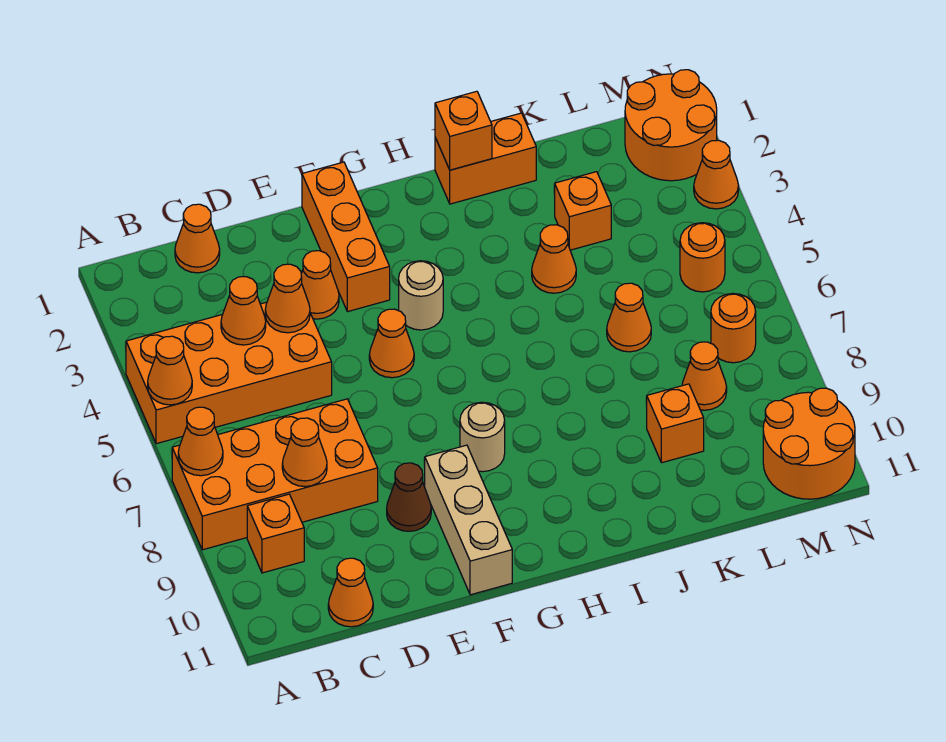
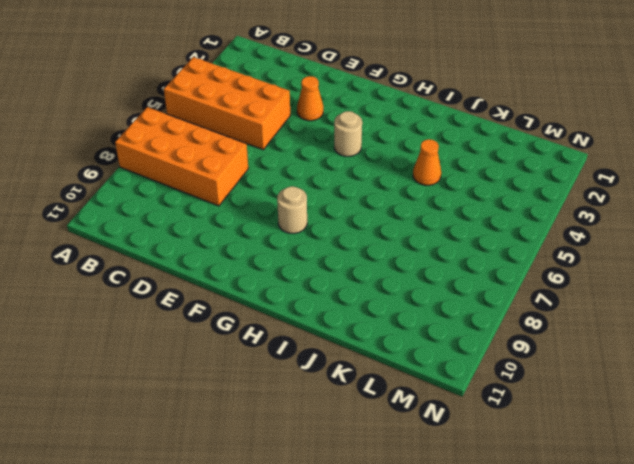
none -> orange brick B9 level 1
none -> orange cone C1 level 1
none -> orange cone C11 level 1

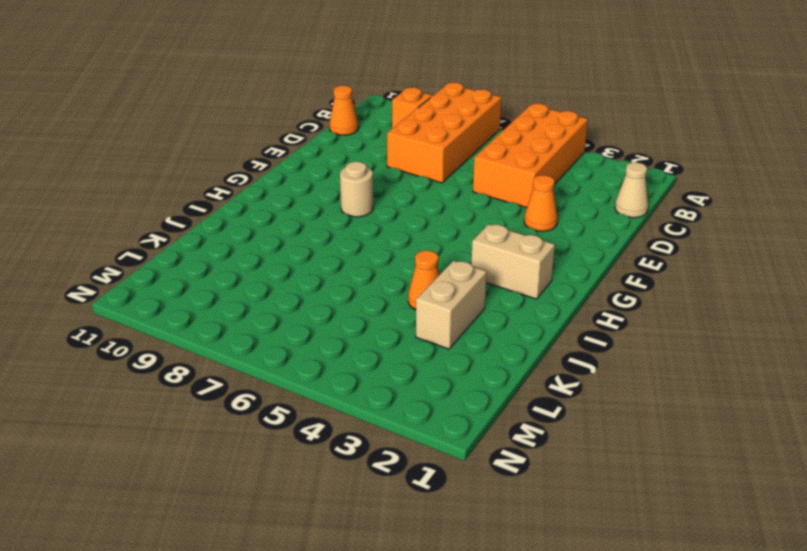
tan cone C1 level 1 -> orange cone C1 level 1
tan brick H2:H3 level 1 -> none
tan brick J3:K3 level 1 -> orange brick K3 level 1
none -> brown cone E9 level 1
none -> orange brick F1:F3 level 1
none -> orange cone F5 level 1

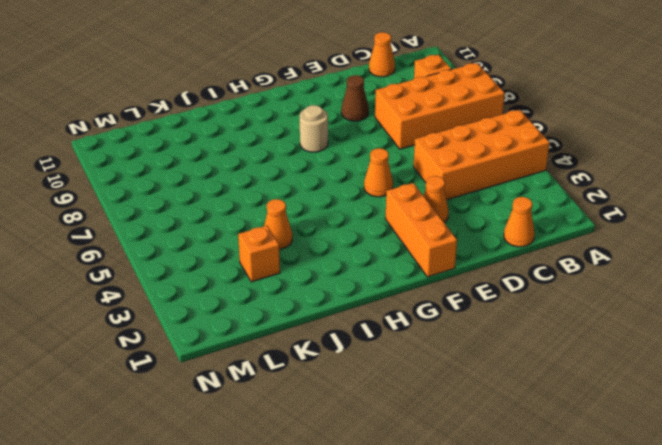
none -> tan brick F9:F11 level 1
none -> tan round brick G4 level 1
none -> orange brick I1:J1 level 1

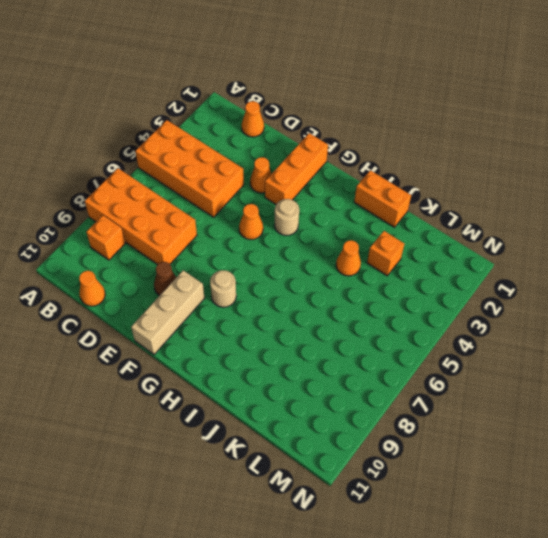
none -> orange cone K6 level 1
none -> orange brick K9 level 1
none -> orange cone L8 level 1

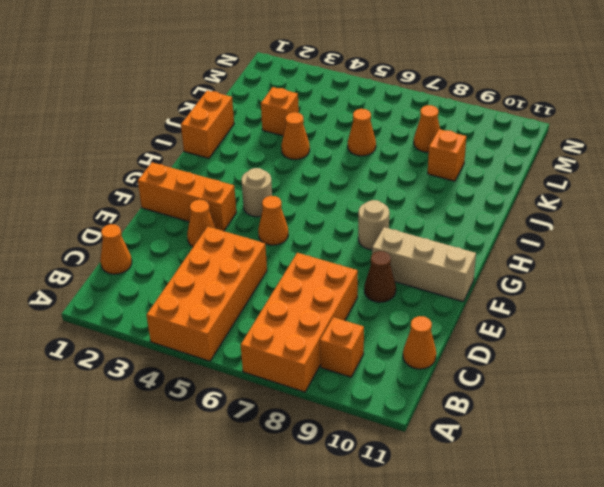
none -> orange round brick M1:N2 level 1
none -> orange round brick M5 level 1
none -> orange round brick M7 level 1

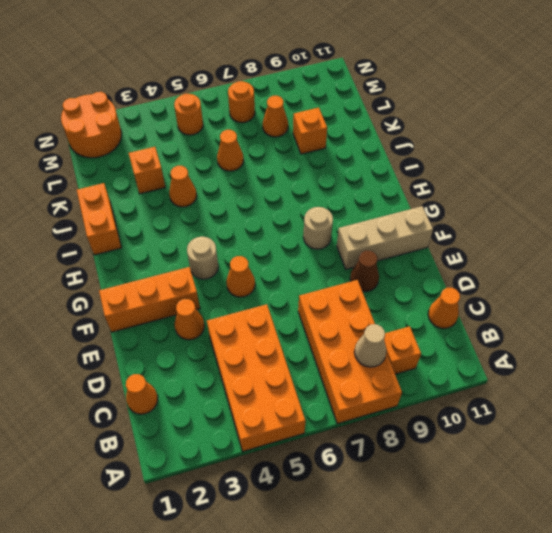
tan cone B8 level 2 -> none
none -> orange round brick M10:N11 level 1
none -> orange cone N3 level 1
none -> orange cone A5 level 2

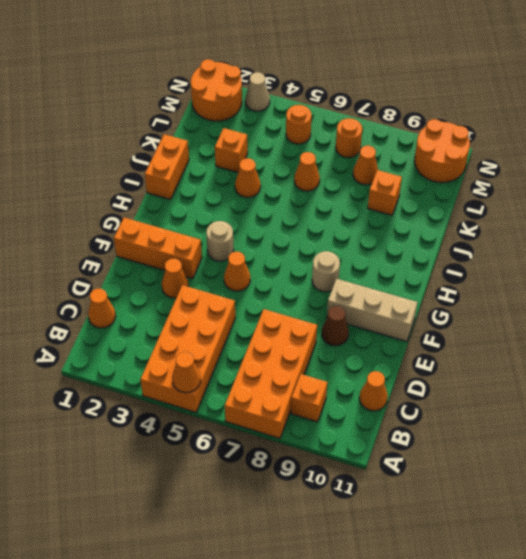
tan cone N3 level 1 -> orange cone N3 level 1
none -> orange cone A7 level 2
none -> orange cone C4 level 2
none -> orange cone C8 level 2

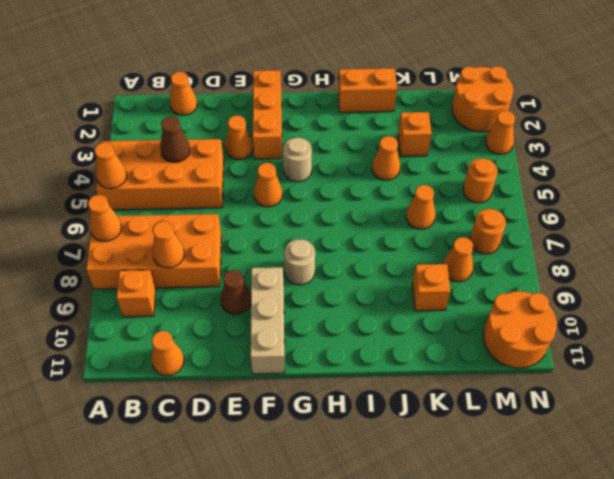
brown cone C4 level 2 -> orange cone C4 level 2
none -> orange cone D4 level 2
none -> orange brick I1 level 2

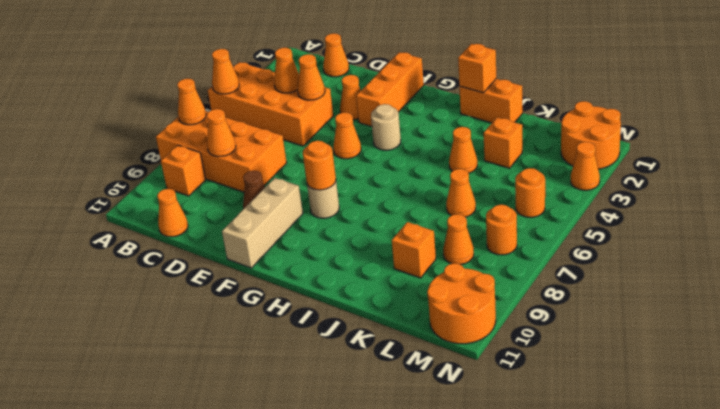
orange round brick G8 level 2 -> none

